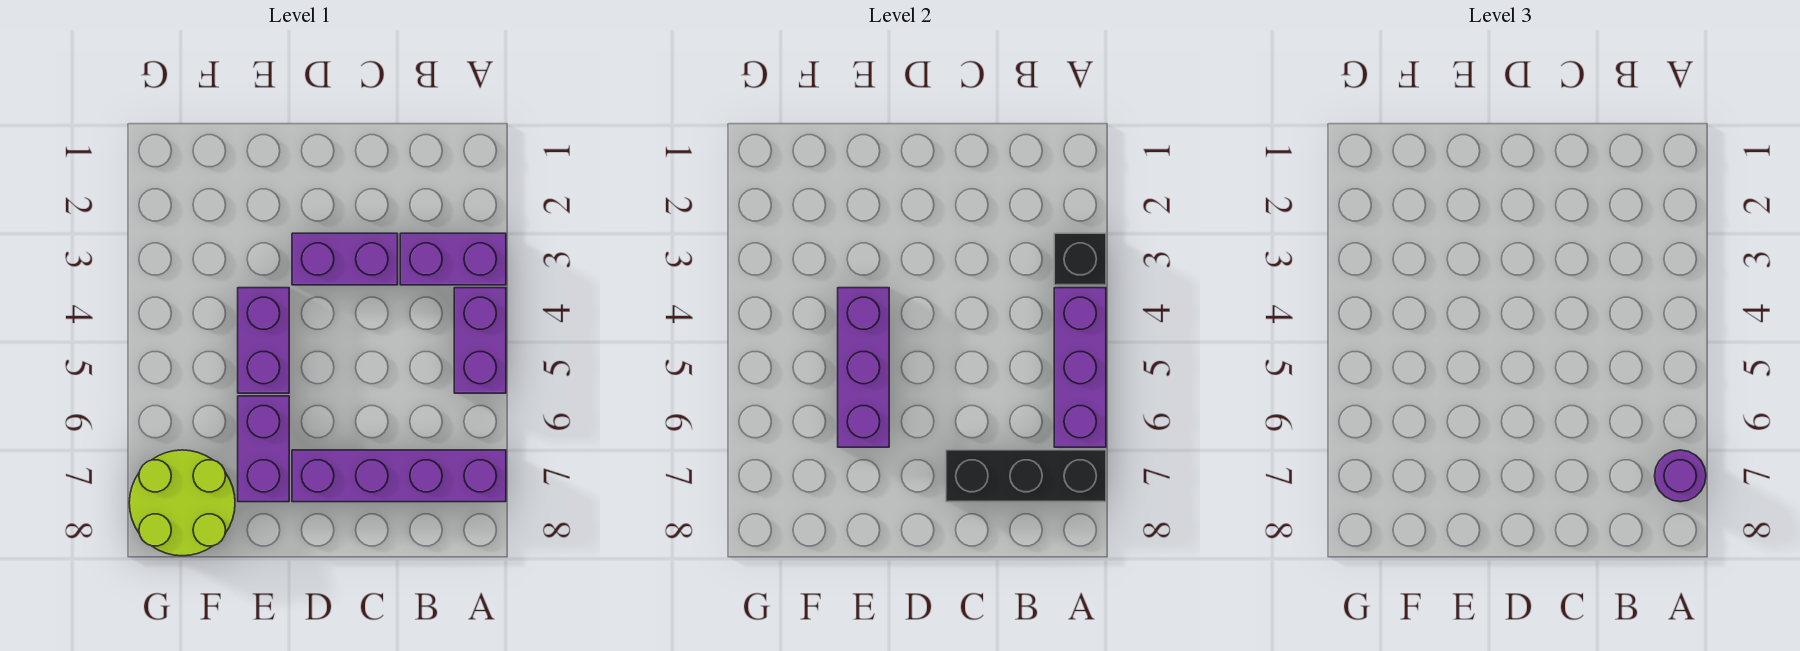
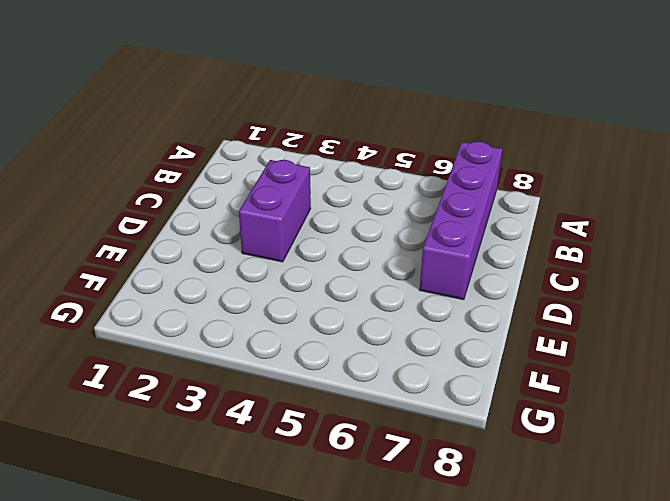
none -> purple brick A3:B3 level 1
none -> purple brick A4:A5 level 1
none -> purple brick E4:E5 level 1

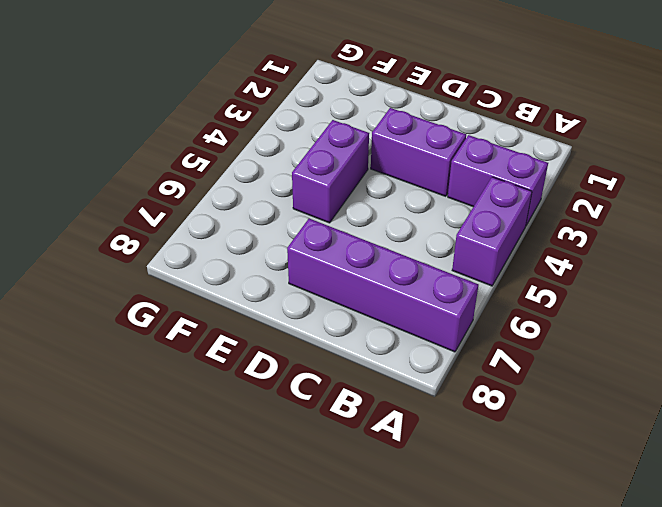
none -> purple brick E6:E7 level 1
none -> lime round brick F7:G8 level 1
none -> black brick A3 level 2

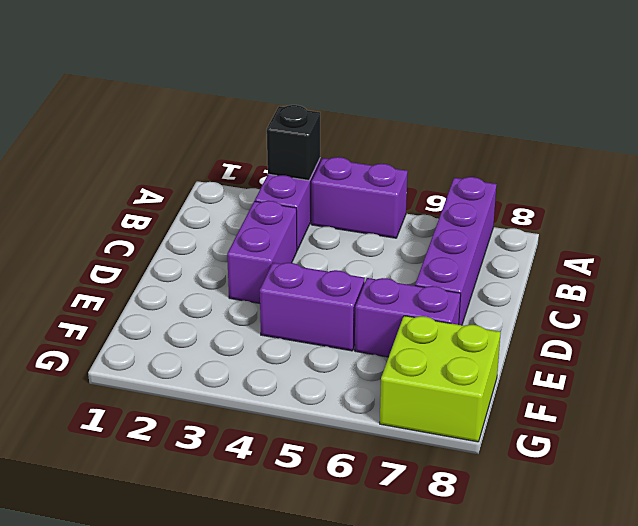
lime brick F7:G8 level 1 -> lime round brick F7:G8 level 1
none -> purple brick A4:A6 level 2
none -> black brick A7:C7 level 2
none -> purple brick E4:E6 level 2

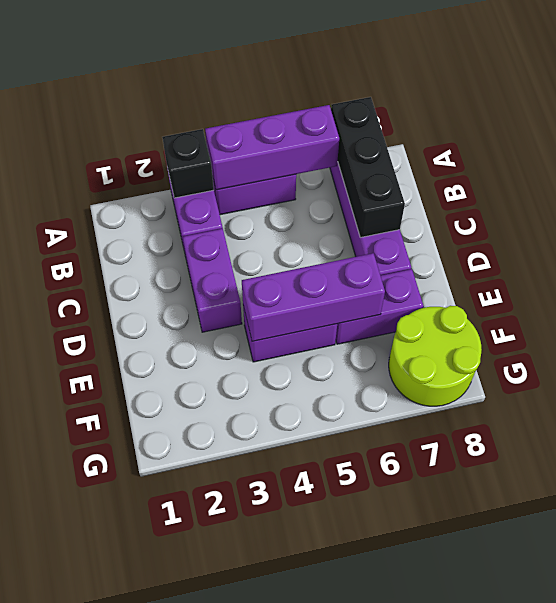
none -> purple round brick A7 level 3

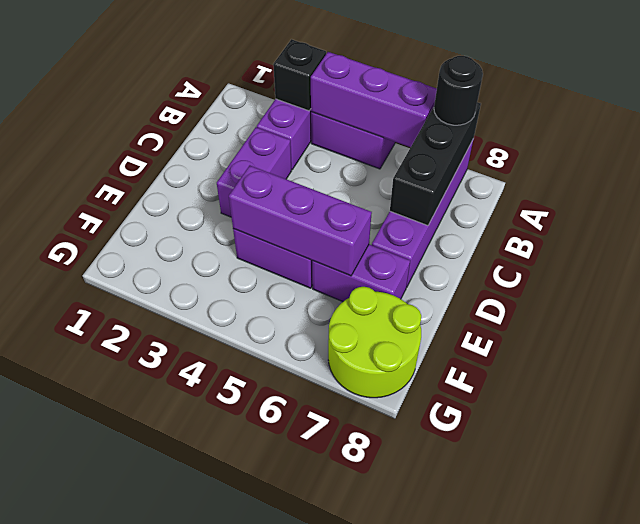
black round brick A7 level 3 -> purple round brick A7 level 3

